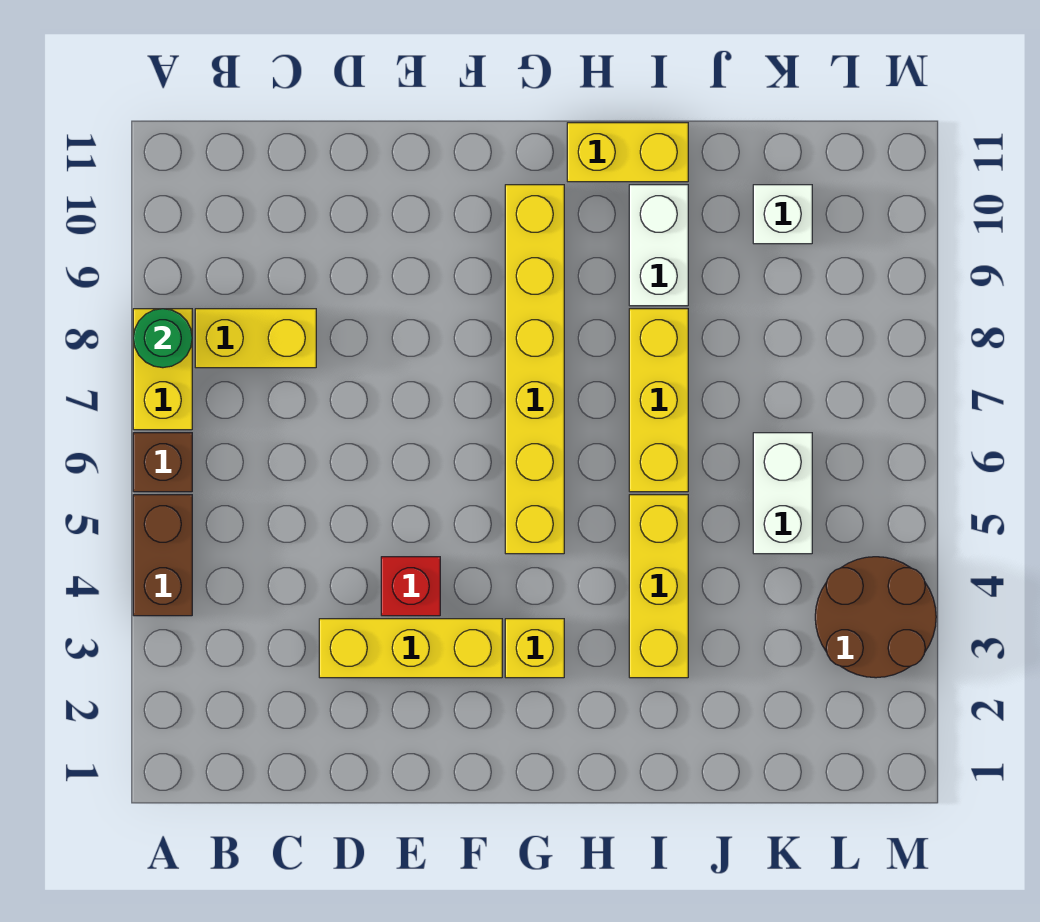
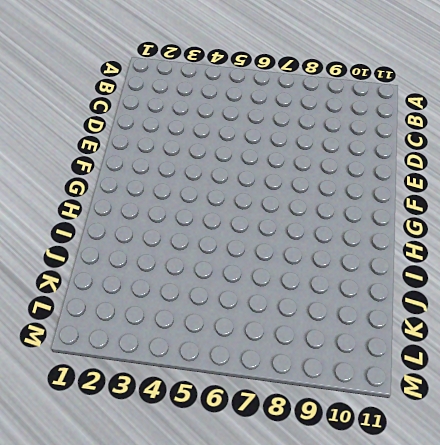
none -> brown brick A4:A5 level 1
none -> brown brick A6 level 1
none -> yellow brick A7:A8 level 1

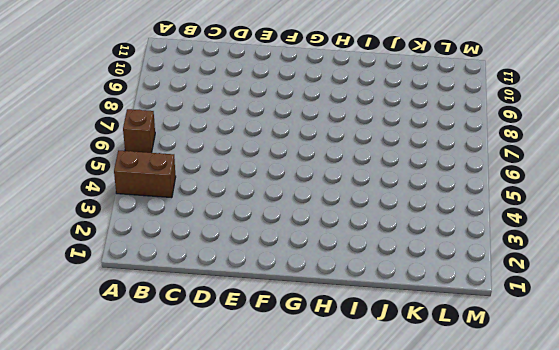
brown brick A4:B4 level 1 -> brown brick A4:A5 level 1
none -> yellow brick A7:A8 level 1
none -> yellow brick B8:C8 level 1
none -> yellow brick D3:F3 level 1

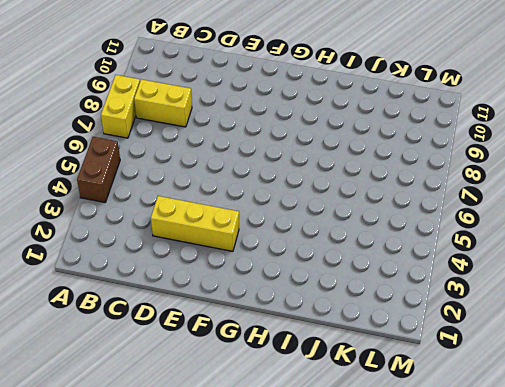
none -> brown brick A6 level 1
none -> red brick E4 level 1
none -> yellow brick G3 level 1

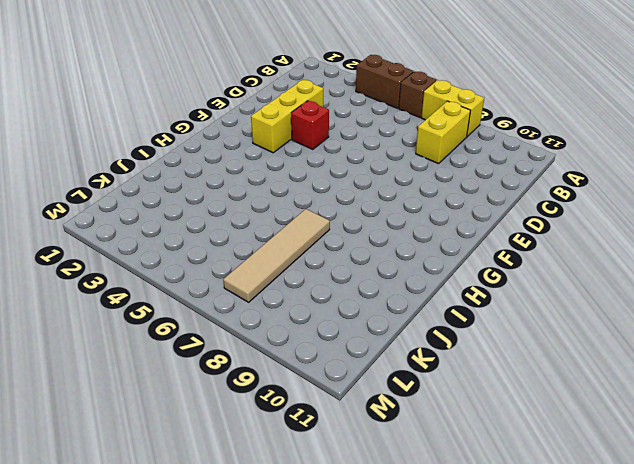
tan tile I7:L7 level 1 -> yellow brick I6:I8 level 1
none -> yellow brick G3 level 1
none -> yellow brick G5:G10 level 1
none -> yellow brick H11:I11 level 1

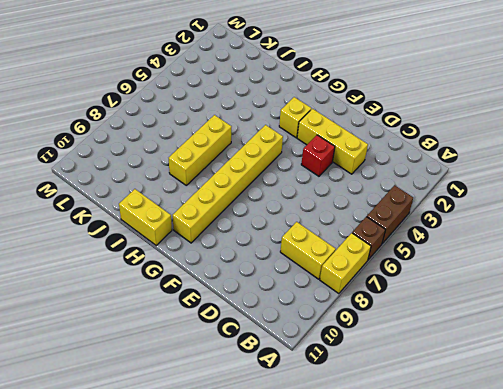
none -> yellow brick I3:I5 level 1
none -> white brick I9:I10 level 1
none -> white brick K5:K6 level 1

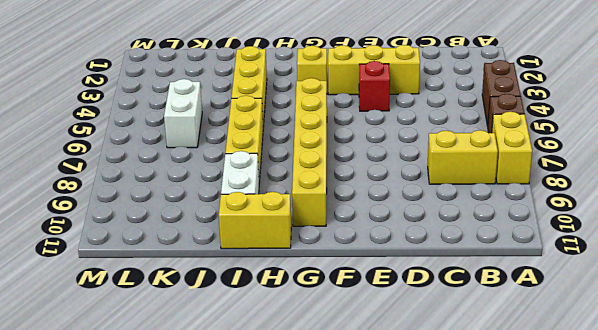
none -> white brick K10 level 1
none -> brown round brick L3:M4 level 1
none -> green round brick A8 level 2

